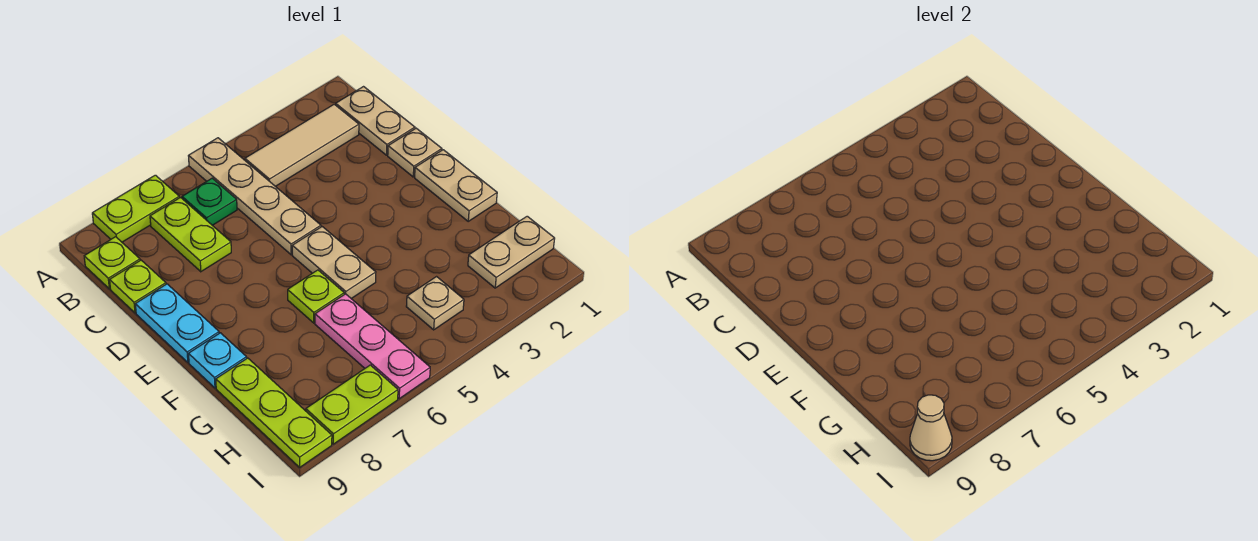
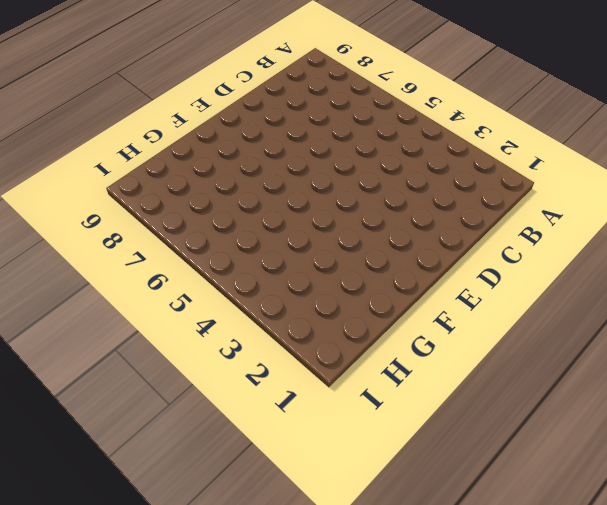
none -> tan plate A5:D5 level 1
none -> lime plate A7:A8 level 1
none -> tan plate B1:C1 level 1

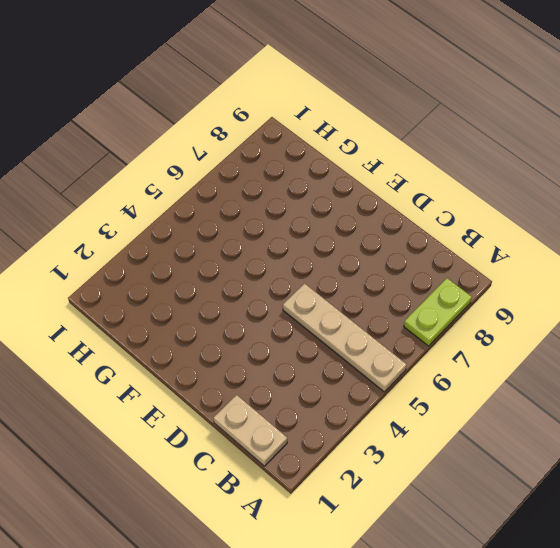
none -> tan tile B2:B4 level 1
none -> green plate B6 level 1
none -> lime plate B7:C7 level 1

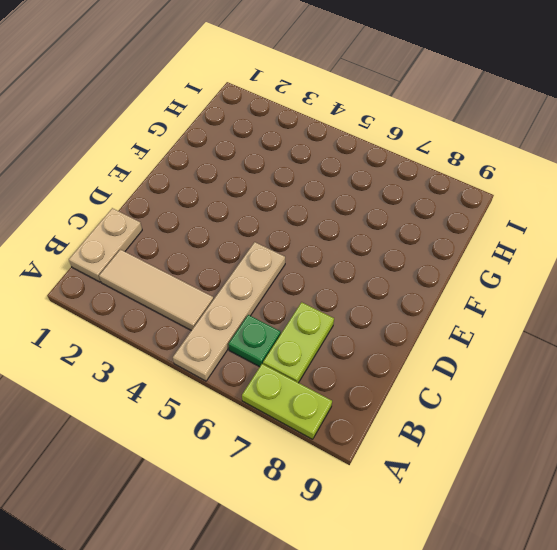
none -> lime plate B9 level 1
none -> lime plate C9 level 1
none -> tan plate D1 level 1

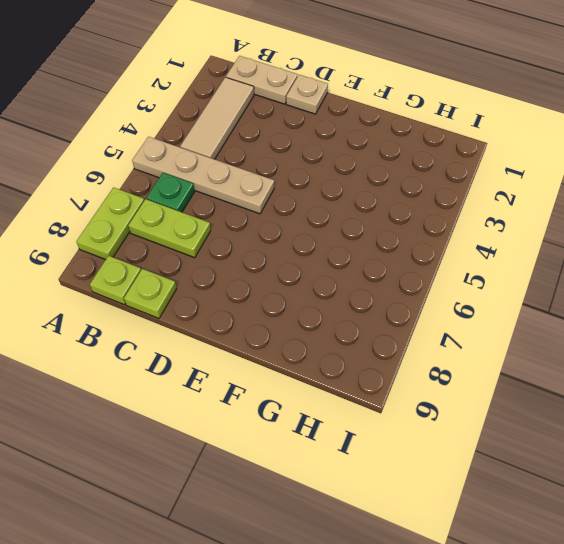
none -> cyan plate D9:E9 level 1
none -> tan plate E1:F1 level 1
none -> tan plate E5:F5 level 1

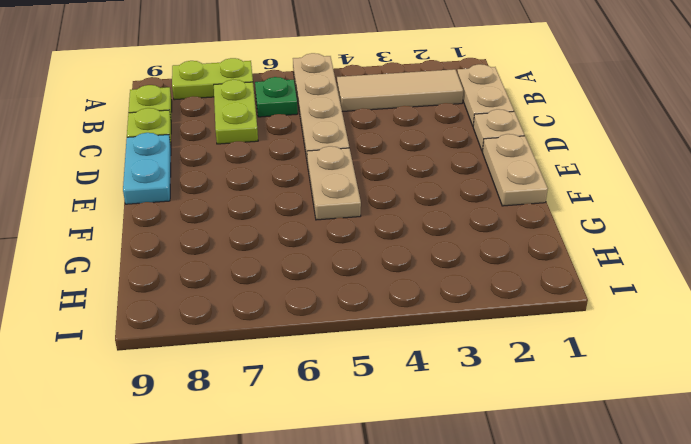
none -> lime plate F6 level 1
none -> cyan plate F9 level 1
none -> pink plate G6:I6 level 1

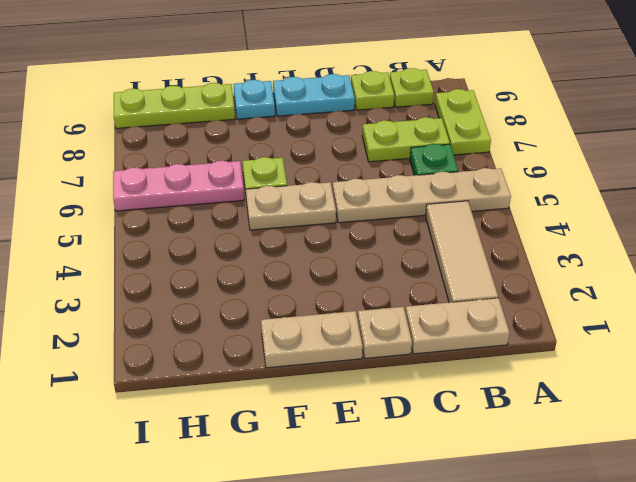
none -> tan plate H1:H2 level 1
none -> tan plate H4 level 1
none -> lime plate I7:I8 level 1

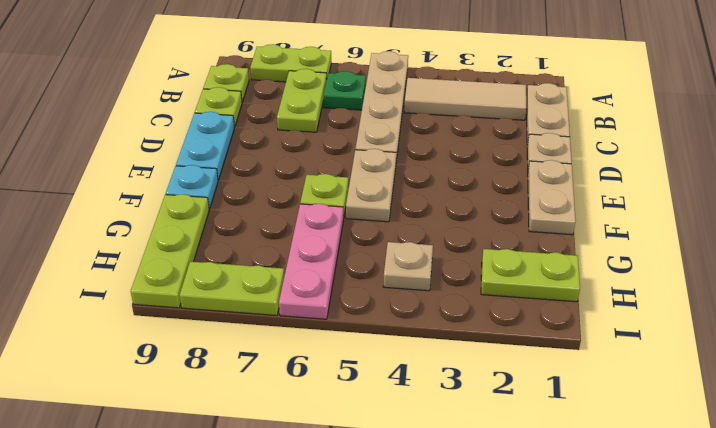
lime plate H1:H2 level 1 -> tan plate H1:H2 level 1
none -> tan cone I9 level 2

